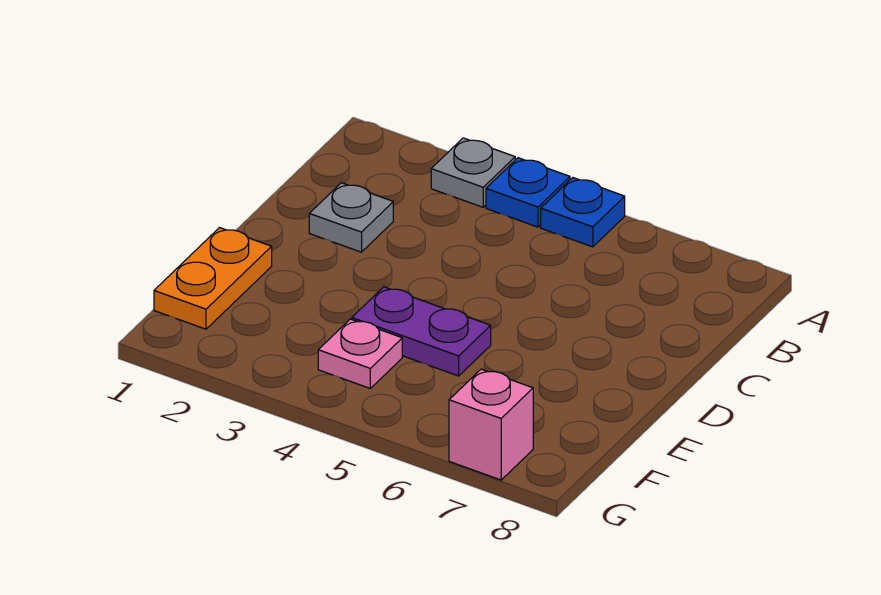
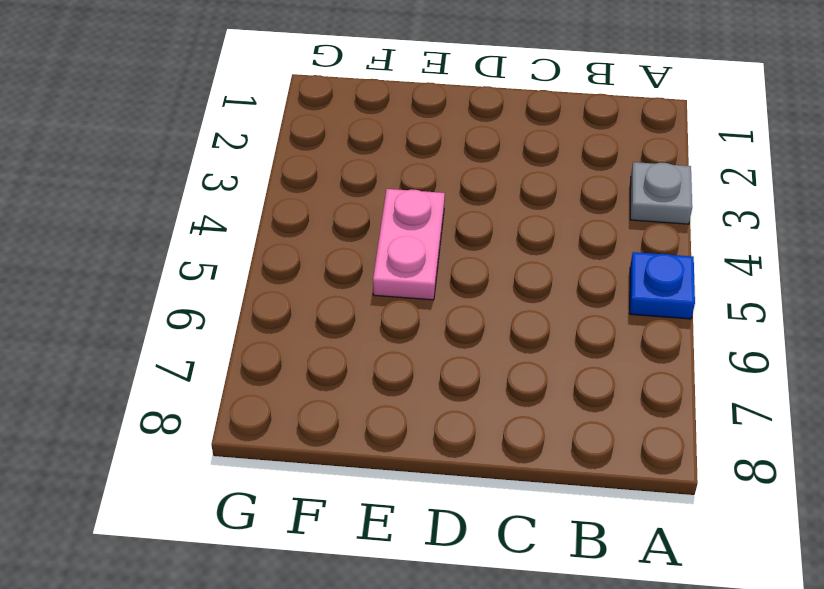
pink plate E4:E5 level 1 -> purple plate E4:E5 level 1
none -> blue plate A4 level 1
none -> grey plate C2 level 1

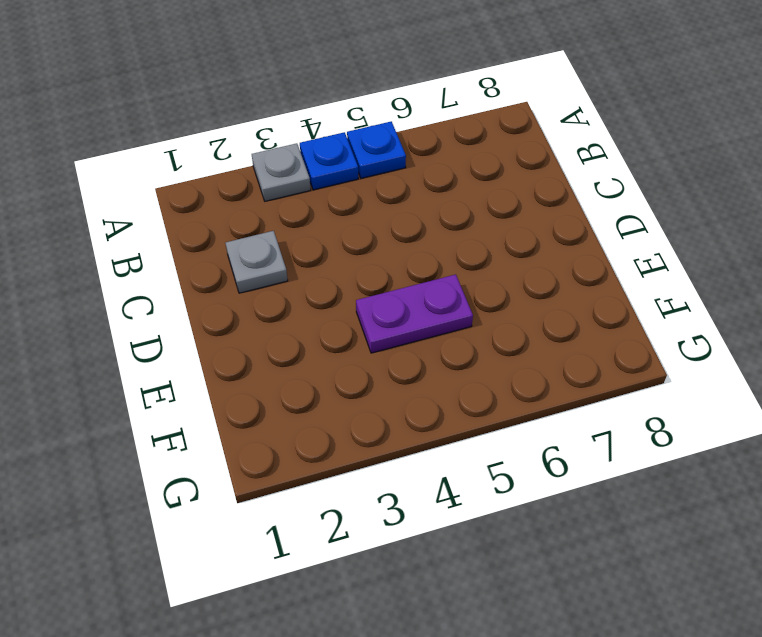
none -> orange plate E1:F1 level 1
none -> pink plate F4 level 1

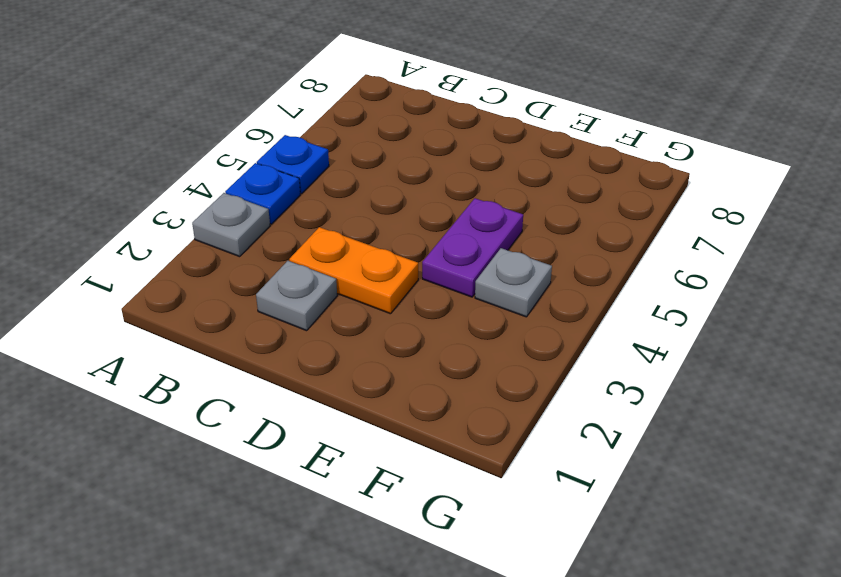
orange plate C3:D3 level 1 -> orange plate E1:F1 level 1
grey plate F4 level 1 -> pink plate F4 level 1
none -> pink brick G7 level 1

